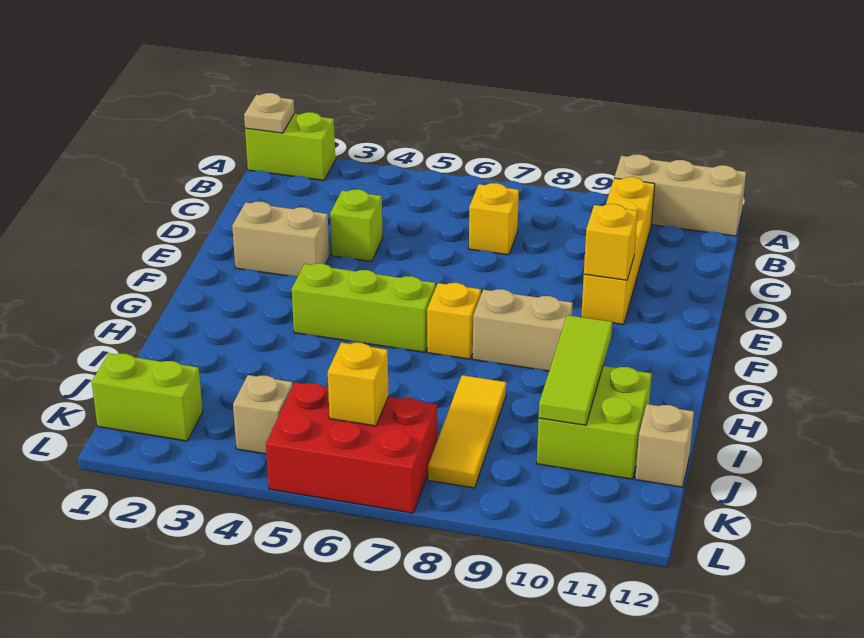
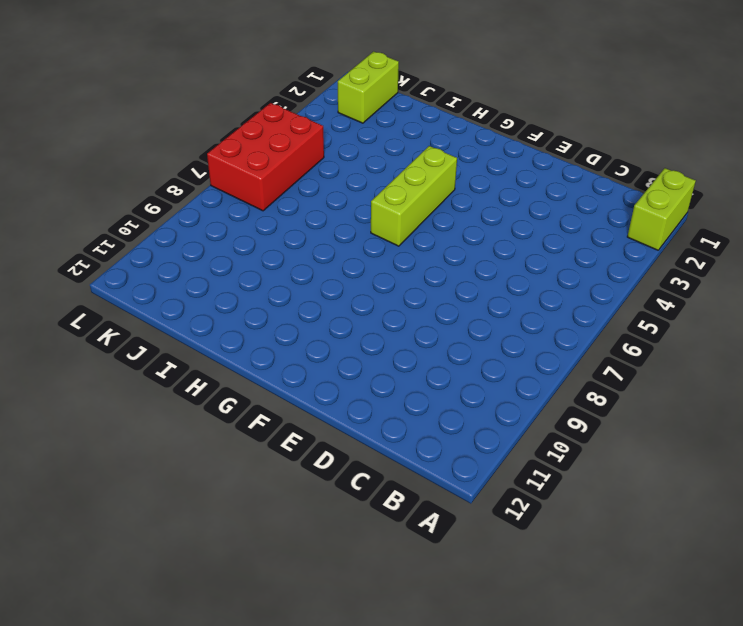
none -> tan brick A10:A12 level 1
none -> yellow brick B10:E10 level 1
none -> yellow brick C7 level 1

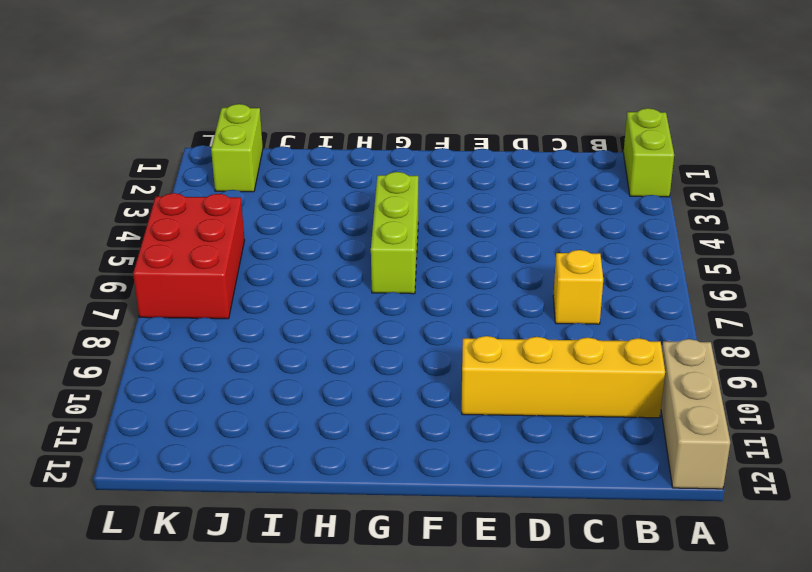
none -> lime brick D4 level 1
none -> tan brick E2:E3 level 1
none -> yellow brick G7 level 1

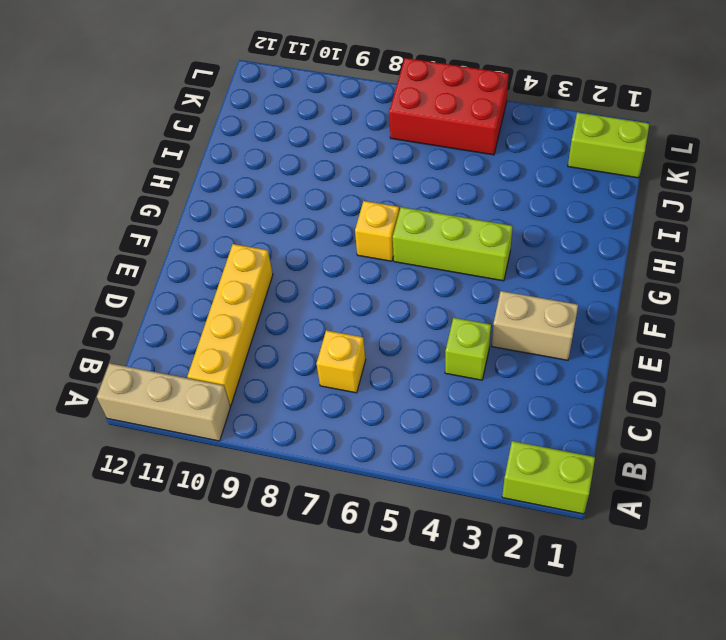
none -> tan brick G8:G9 level 1
none -> yellow tile I8:K8 level 1
none -> lime brick I10:J11 level 1

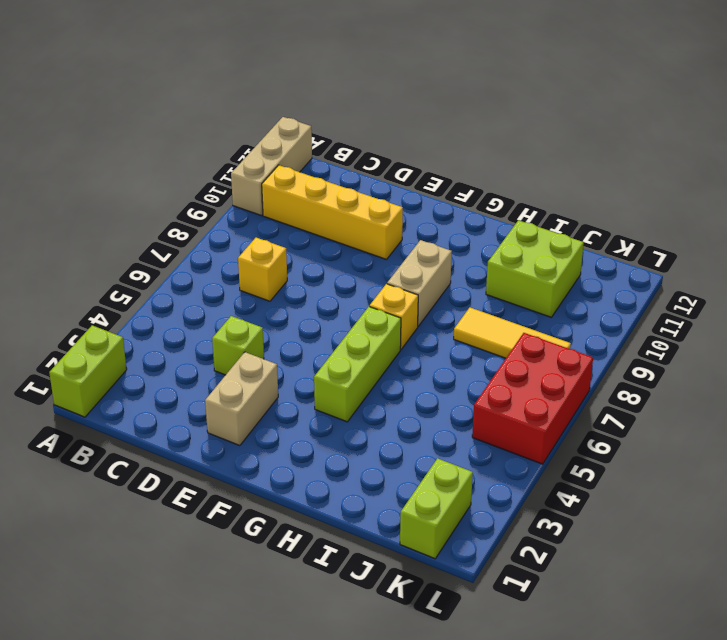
none -> tan brick J12 level 1
none -> tan brick K4 level 1
none -> tan plate A1 level 2

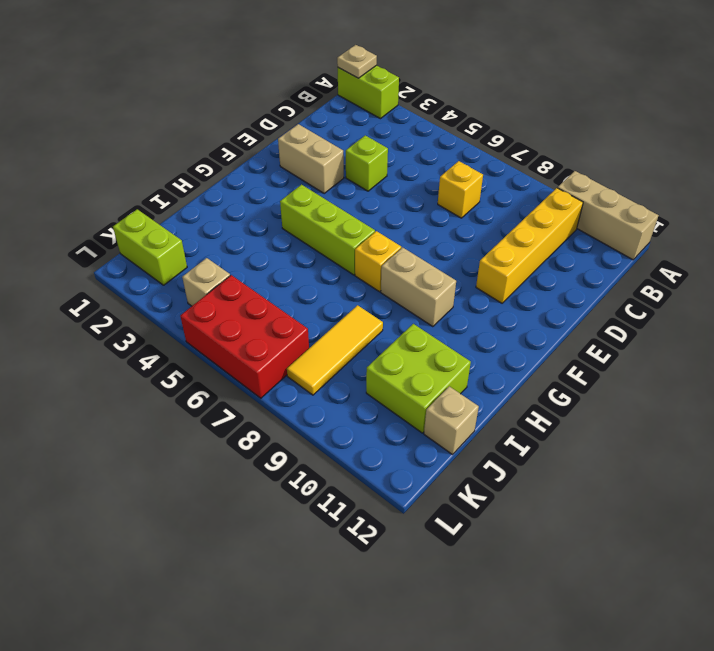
none -> yellow brick E10 level 2
none -> lime tile H10:J10 level 2
none -> yellow brick K6 level 2

